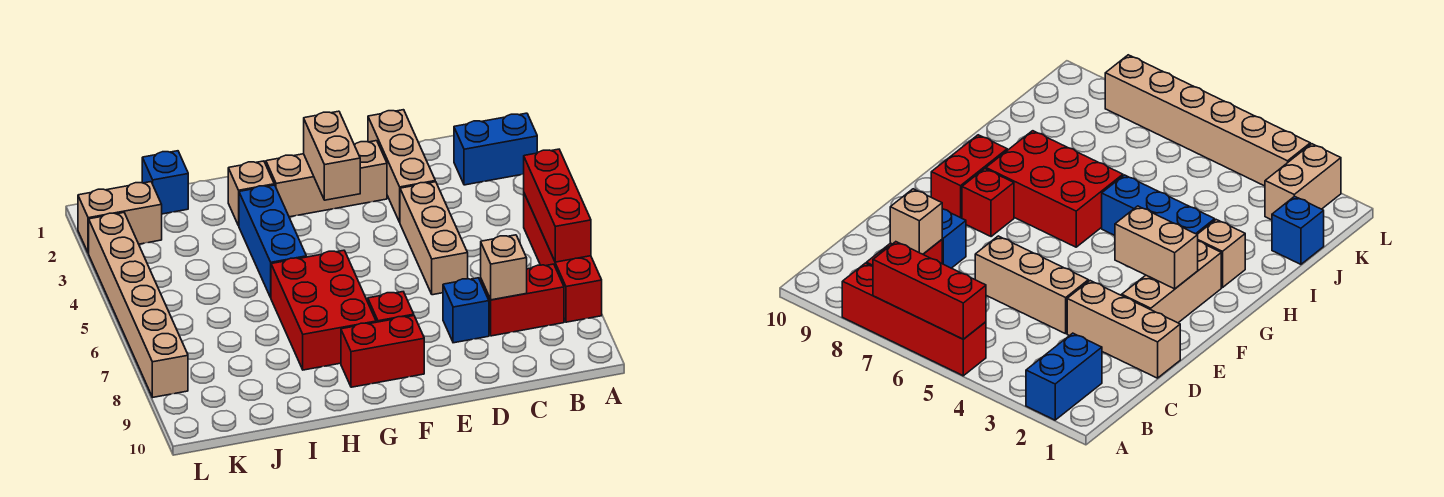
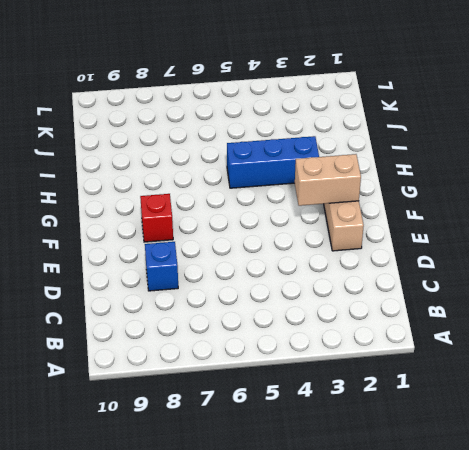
none -> blue brick A2:B2 level 1
none -> red brick A5:A8 level 1
none -> red brick B8:C8 level 1

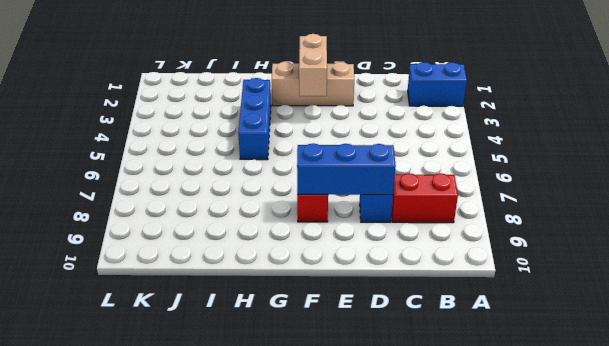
blue brick D8:F8 level 2 -> none
none -> red brick A5:A8 level 1
none -> tan brick D1:D3 level 1
none -> tan brick D4:D6 level 1

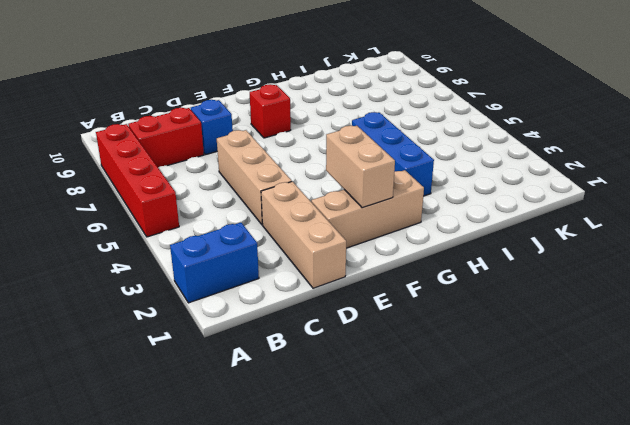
none -> red brick F9:G9 level 1
none -> red brick G6:H8 level 1
none -> tan brick H2 level 1

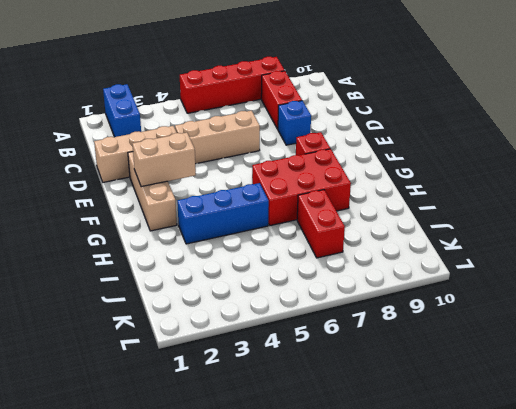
red brick I7:J7 level 1 -> red brick F9:G9 level 1
none -> tan brick H2 level 1
none -> blue brick J1 level 1
none -> tan brick K2:L2 level 1

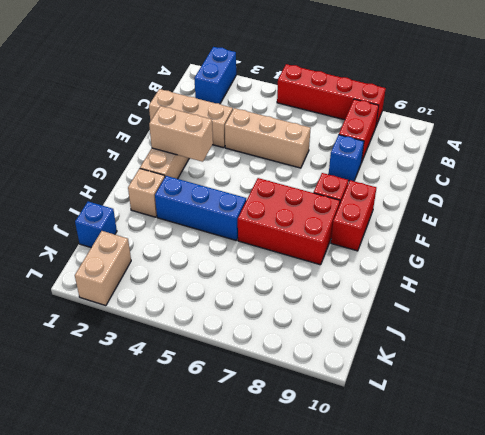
none -> tan brick L3:L8 level 1
none -> red brick A5:A7 level 2
none -> tan brick C8 level 2

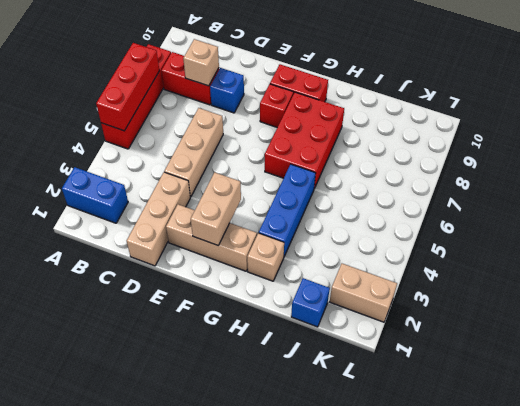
none -> tan brick L3:L8 level 1

